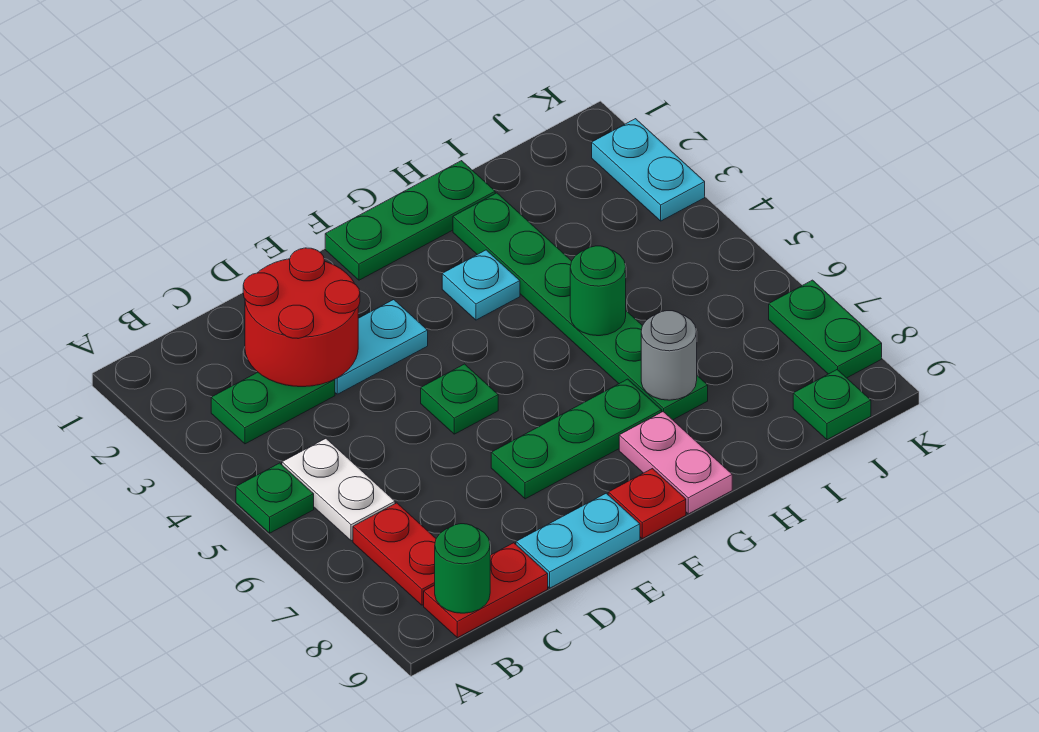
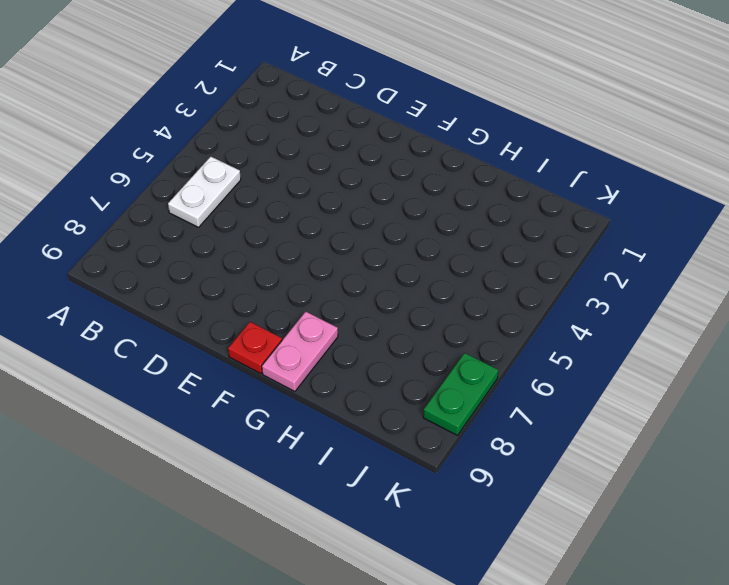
none -> green plate A5 level 1
none -> green plate B3:C3 level 1
none -> red plate B7:B8 level 1

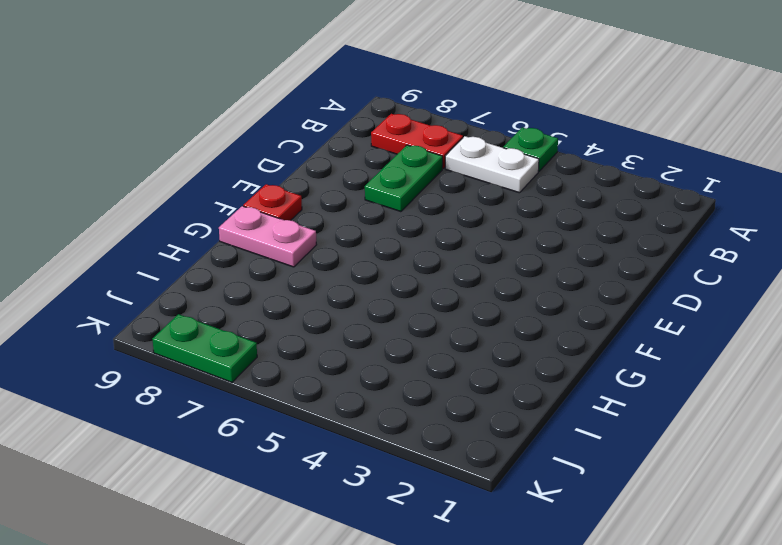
green plate C7:D7 level 1 -> green plate B3:C3 level 1
none -> red plate B9:C9 level 1
none -> cyan plate D3:E3 level 1
none -> cyan plate D9:E9 level 1

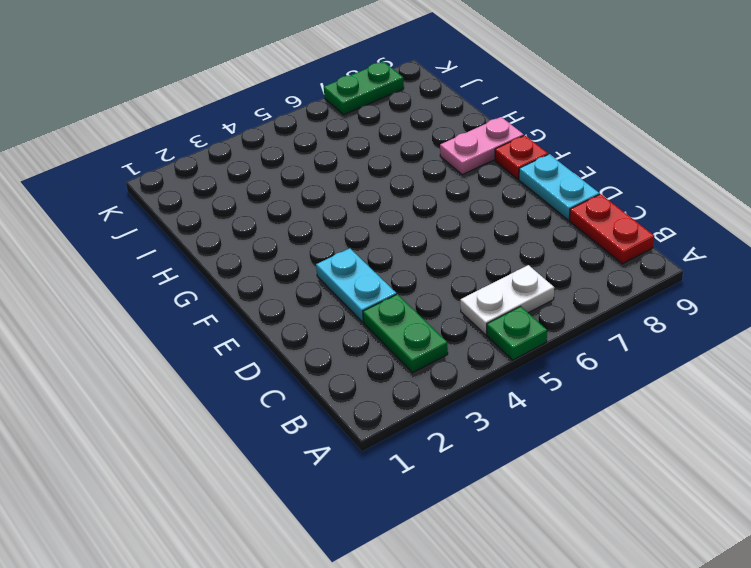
none -> red plate B7:B8 level 1
none -> green plate E5 level 1
none -> green plate E7:G7 level 1

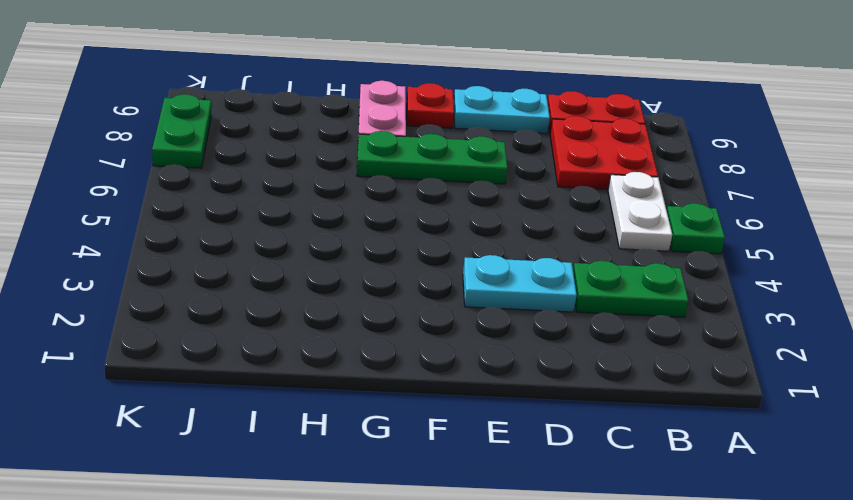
red plate B7:C8 level 1 -> red plate B7:B8 level 1
none -> green plate E5 level 1
none -> green plate F1:H1 level 1
none -> cyan plate G3 level 1

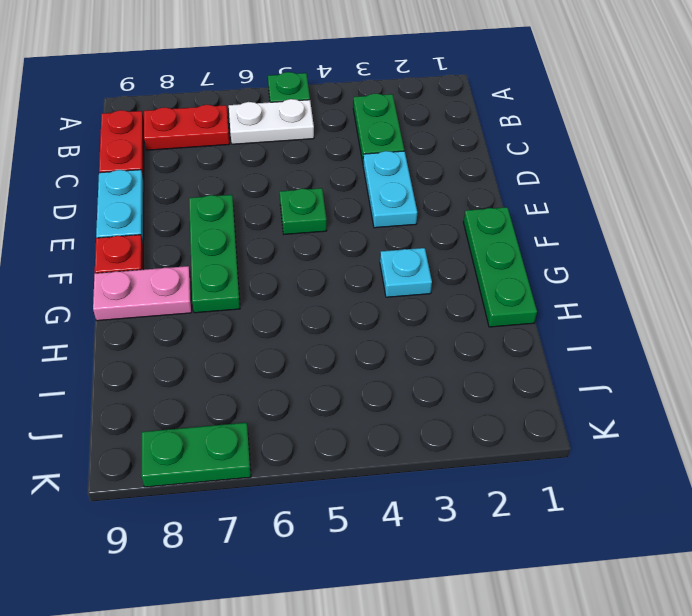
none -> green plate H2:H7 level 1
none -> green plate J9 level 1
none -> cyan plate K2:K3 level 1

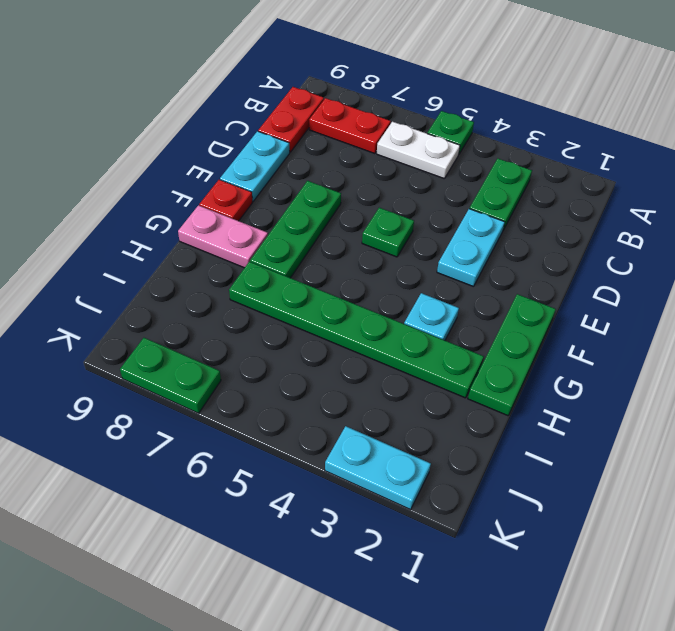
none -> green plate J9 level 1
none -> green round brick B9 level 2
none -> red round brick C2:D3 level 2

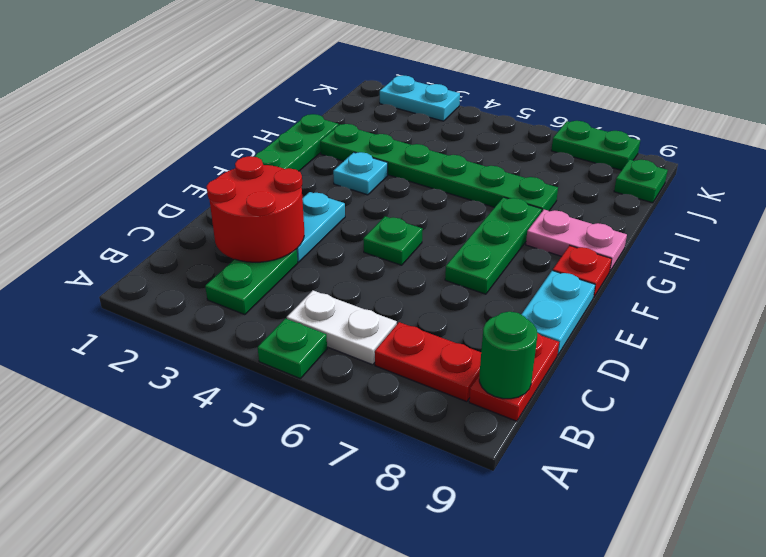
none -> green round brick H5 level 2
none -> grey round brick H7 level 2

